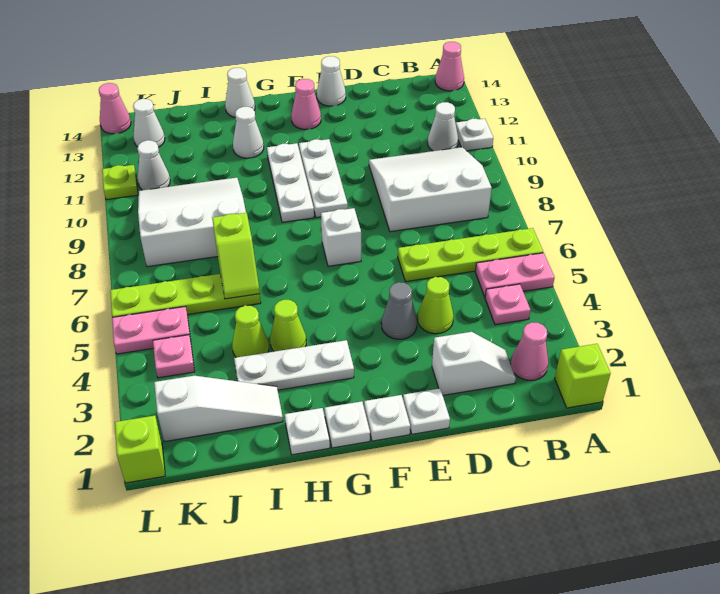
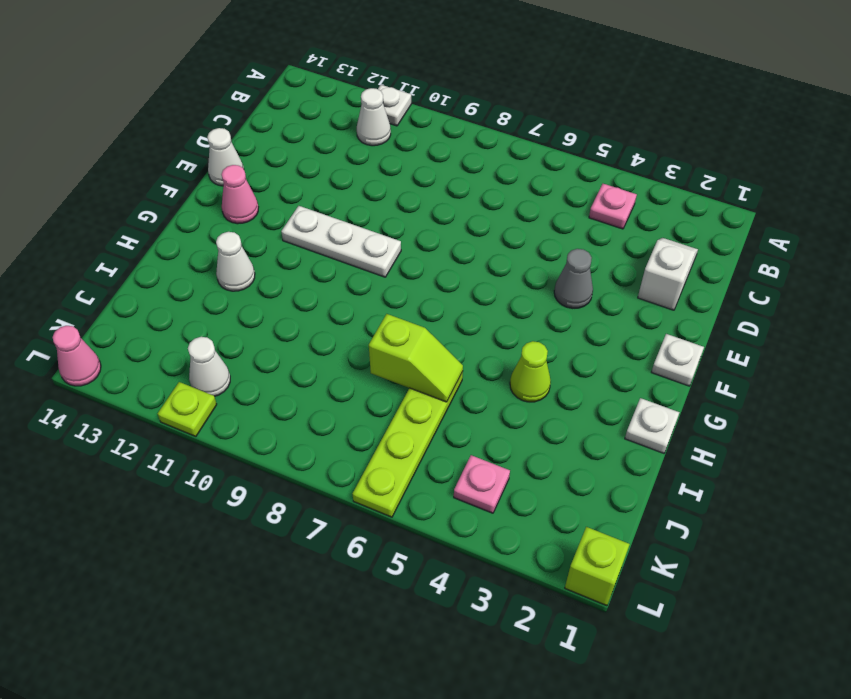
none -> lime brick A1 level 1
none -> pink plate A5:B5 level 1
none -> lime plate A6:D6 level 1
none -> pink cone A14 level 1

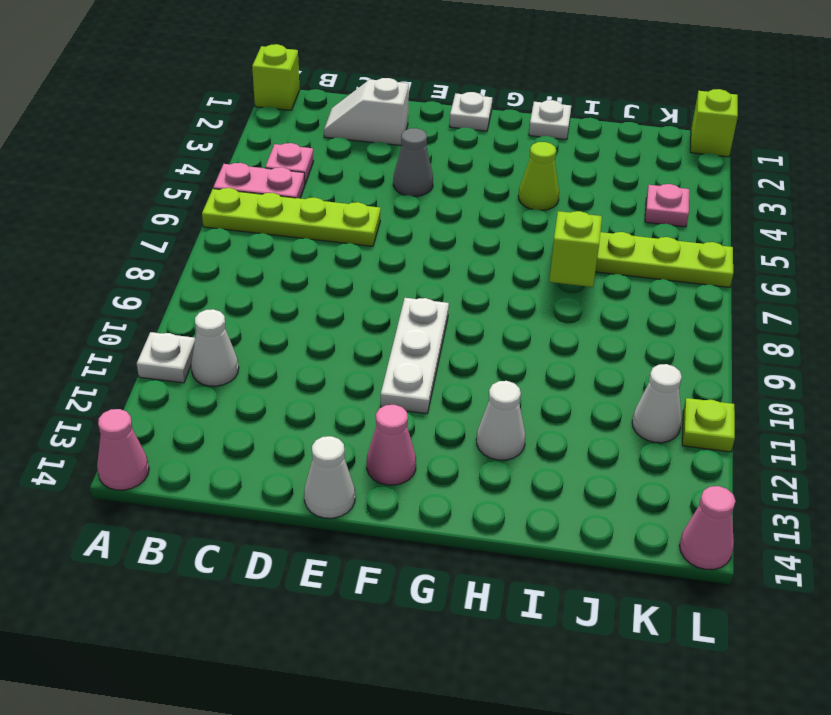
none -> pink cone B2 level 1
none -> white slope B8:D10 level 1 top 8
none -> lime cone D4 level 1
none -> white plate E1 level 1

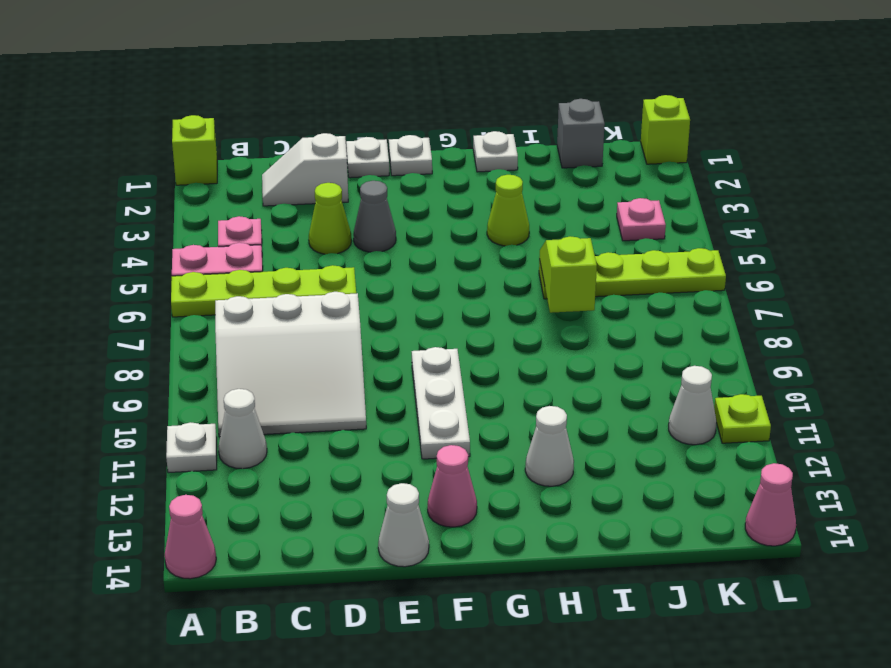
grey brick J1 level 1 -> none
none -> pink cone B2 level 1
none -> white brick F7 level 1
none -> white plate G1 level 1
none -> white plate G3:I3 level 1

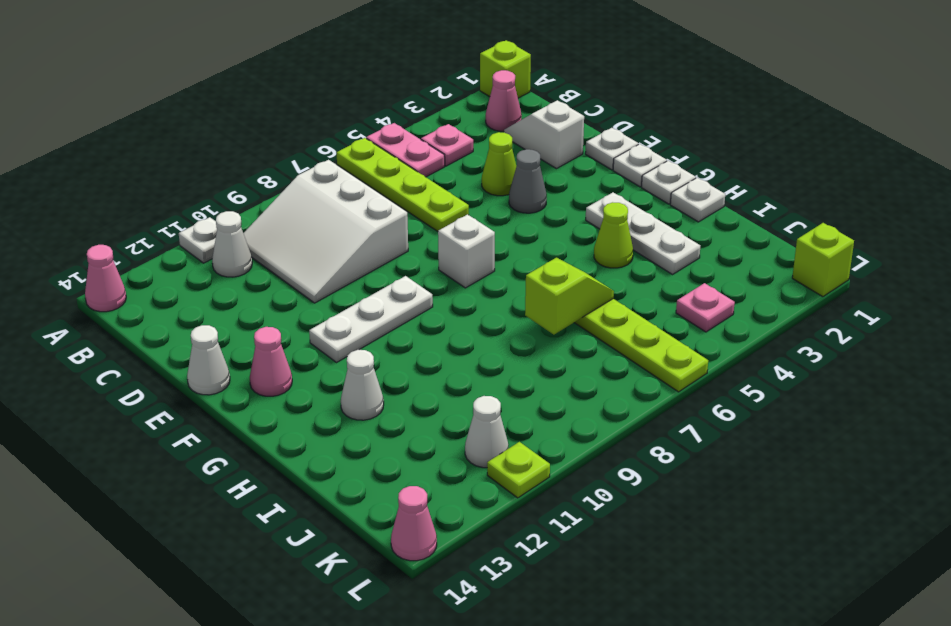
none -> white plate G9:G11 level 1
none -> white cone H14 level 1
none -> white slope I2:K2 level 1 top K
none -> lime cone I4 level 1

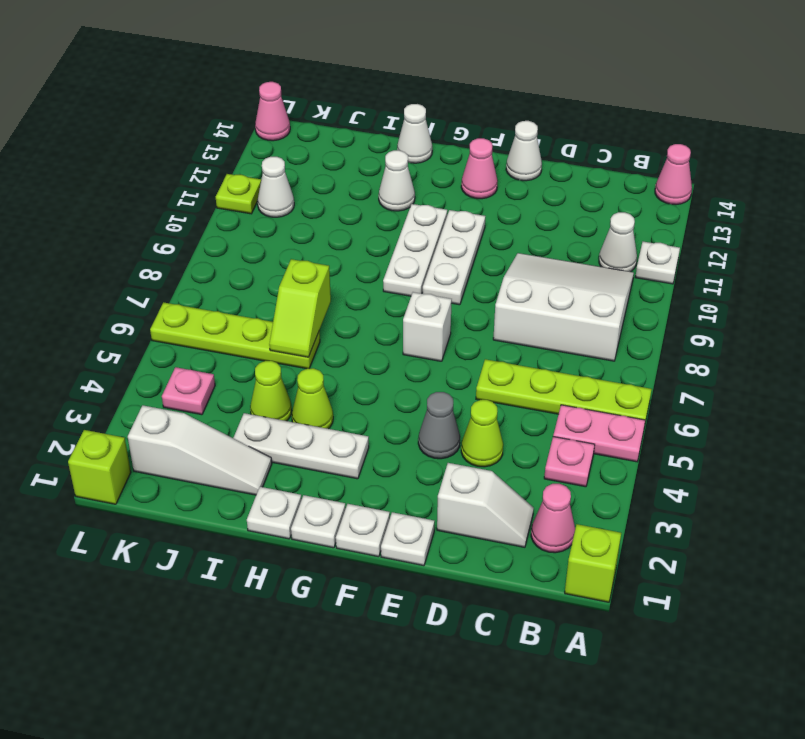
none -> white slope I8:K10 level 1 top 8
none -> pink plate K5:L5 level 1
none -> white cone K13 level 1

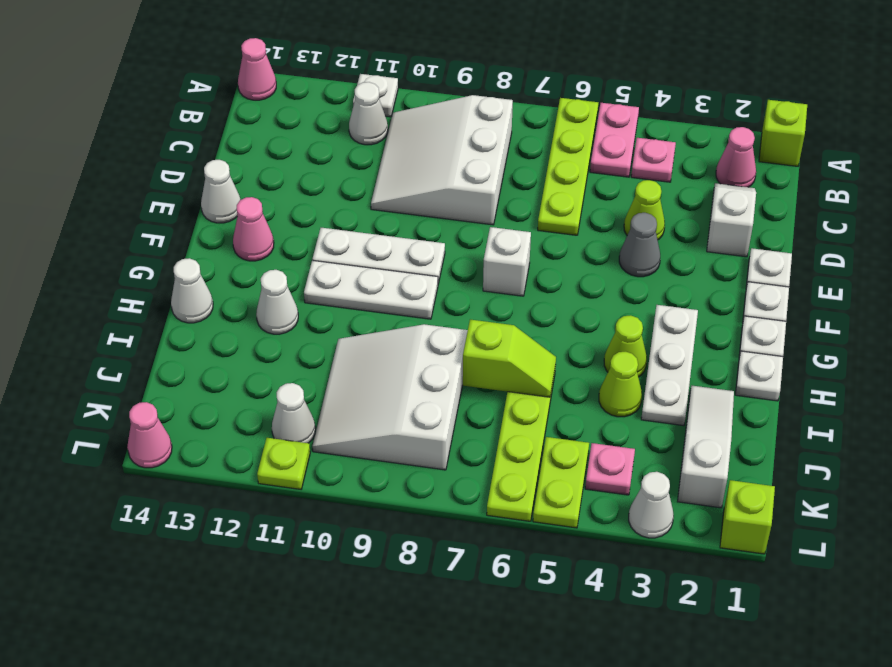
lime plate K5:L5 level 1 -> pink plate K5:L5 level 1
white cone L3 level 1 -> white cone K13 level 1

